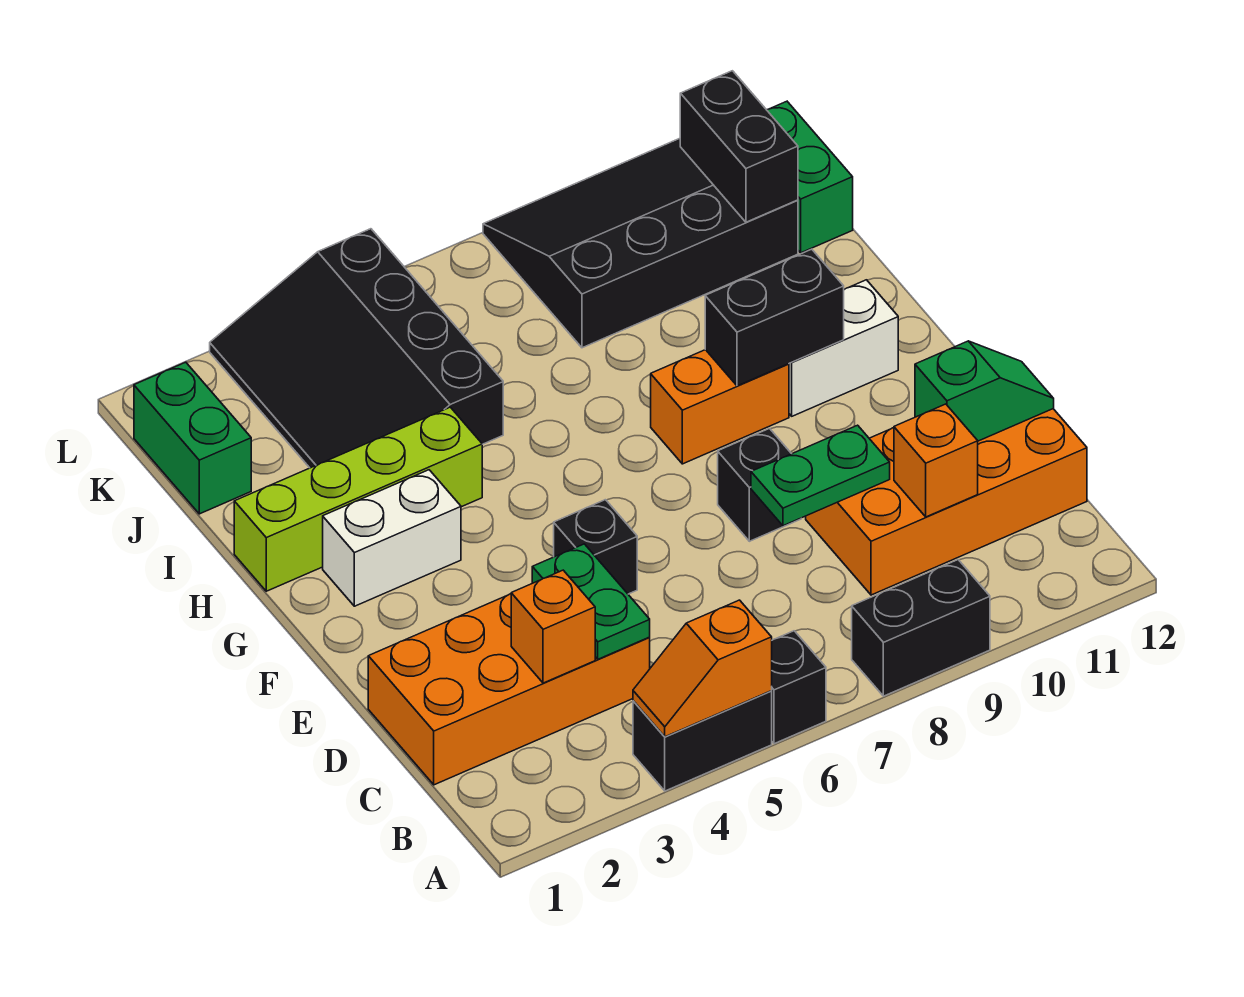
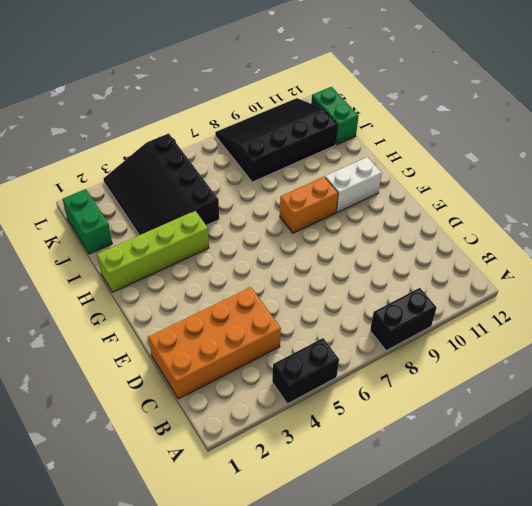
none -> black brick A6 level 1
none -> orange brick C9:D12 level 1
none -> black brick E5 level 1

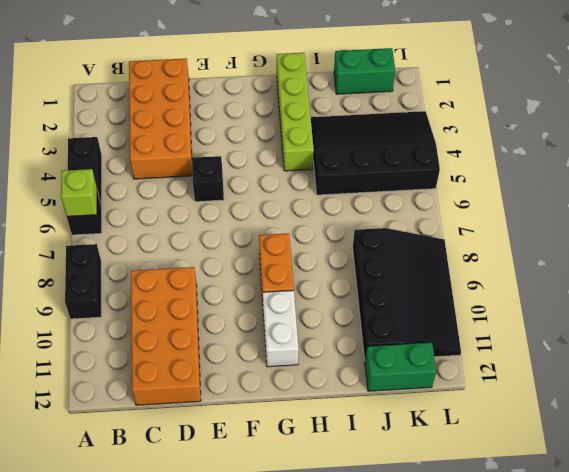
lime brick A6 level 2 -> none
none -> black brick E8 level 1
none -> white brick G2:G3 level 1
none -> orange slope A4:A5 level 2 top 5

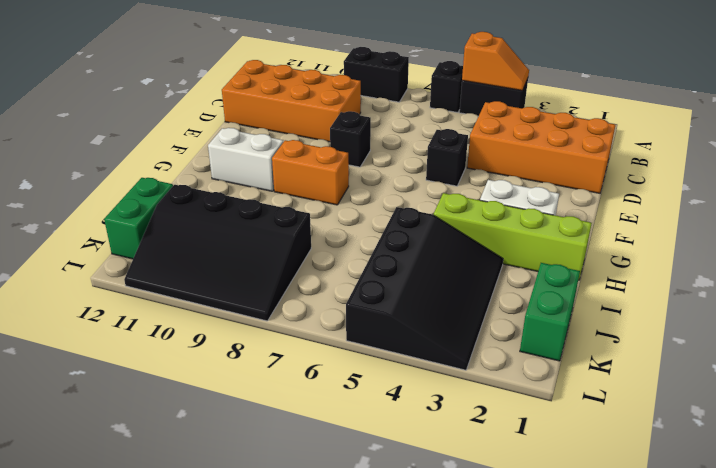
none -> orange brick C3 level 2
none -> green plate C4:D4 level 2
none -> orange brick C10 level 2

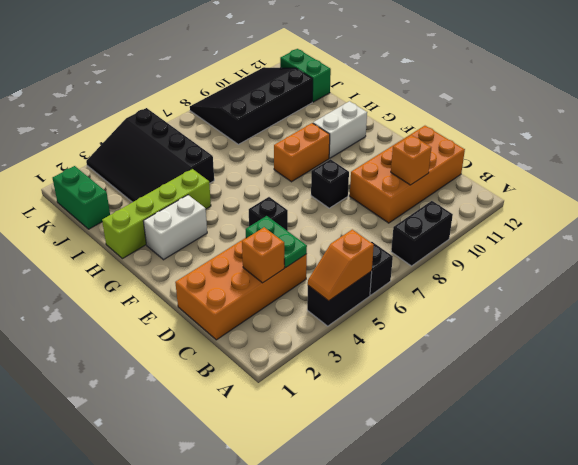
none -> green plate D8:D9 level 2
none -> green slope D11:D12 level 2 top 11
none -> black brick G9:G10 level 2

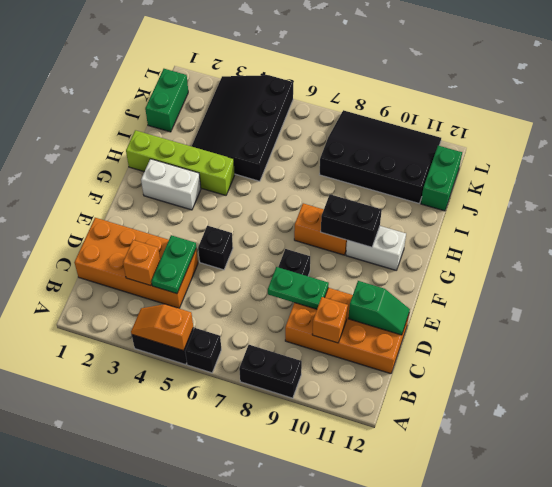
none -> black brick J11:K11 level 2

